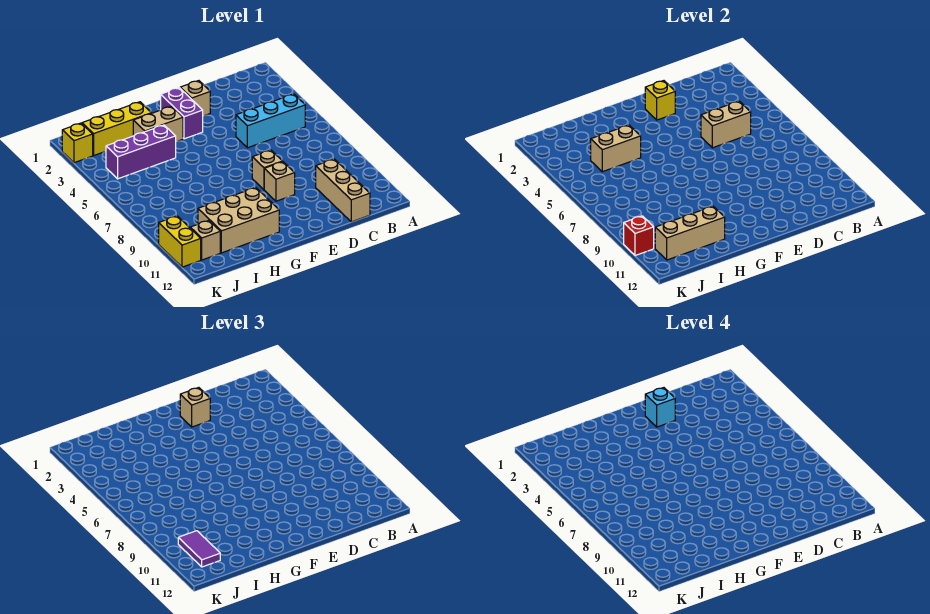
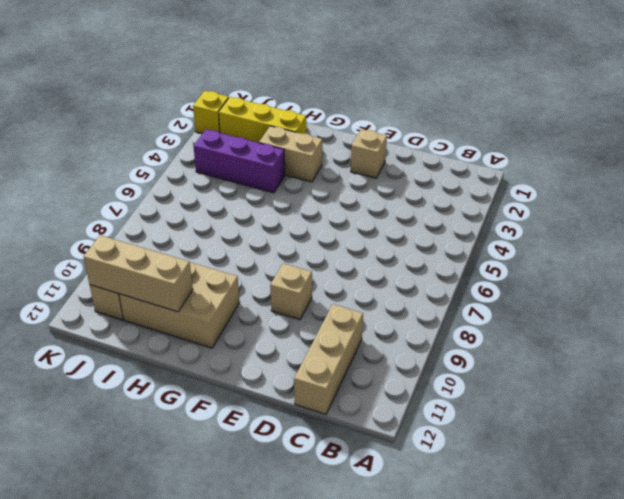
none -> cyan brick B5:D5 level 1
none -> tan brick E8 level 1
none -> purple brick F2:F3 level 1

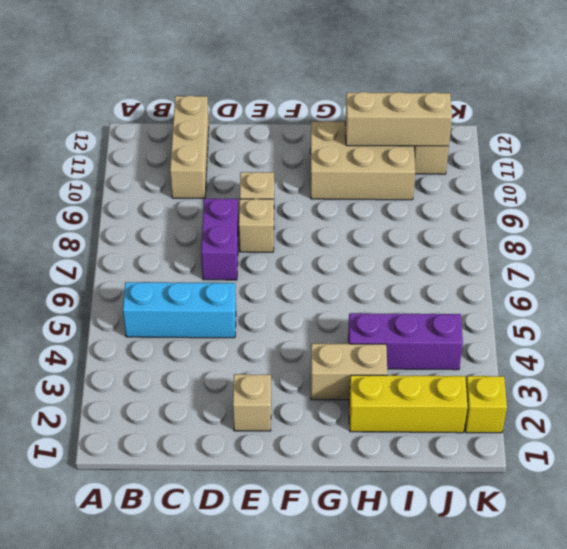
purple brick D7:D8 level 1 -> purple brick F2:F3 level 1
none -> yellow brick K10:K11 level 1
none -> tan brick C5:D5 level 2
none -> yellow brick E2 level 2

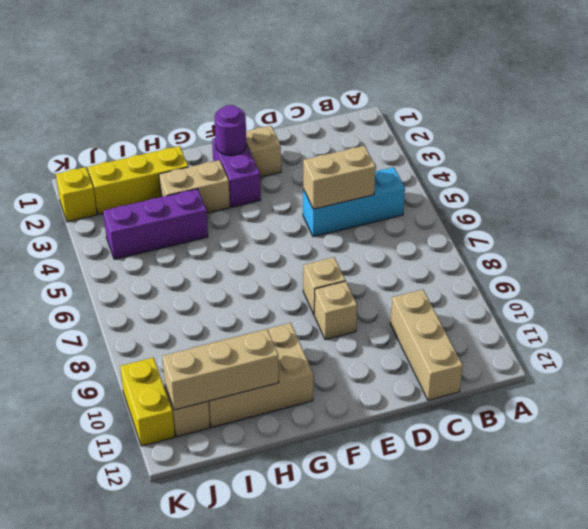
purple round brick F2 level 2 -> none
none -> yellow brick E2 level 2
none -> tan brick H4:I4 level 2
none -> red brick K10 level 2

